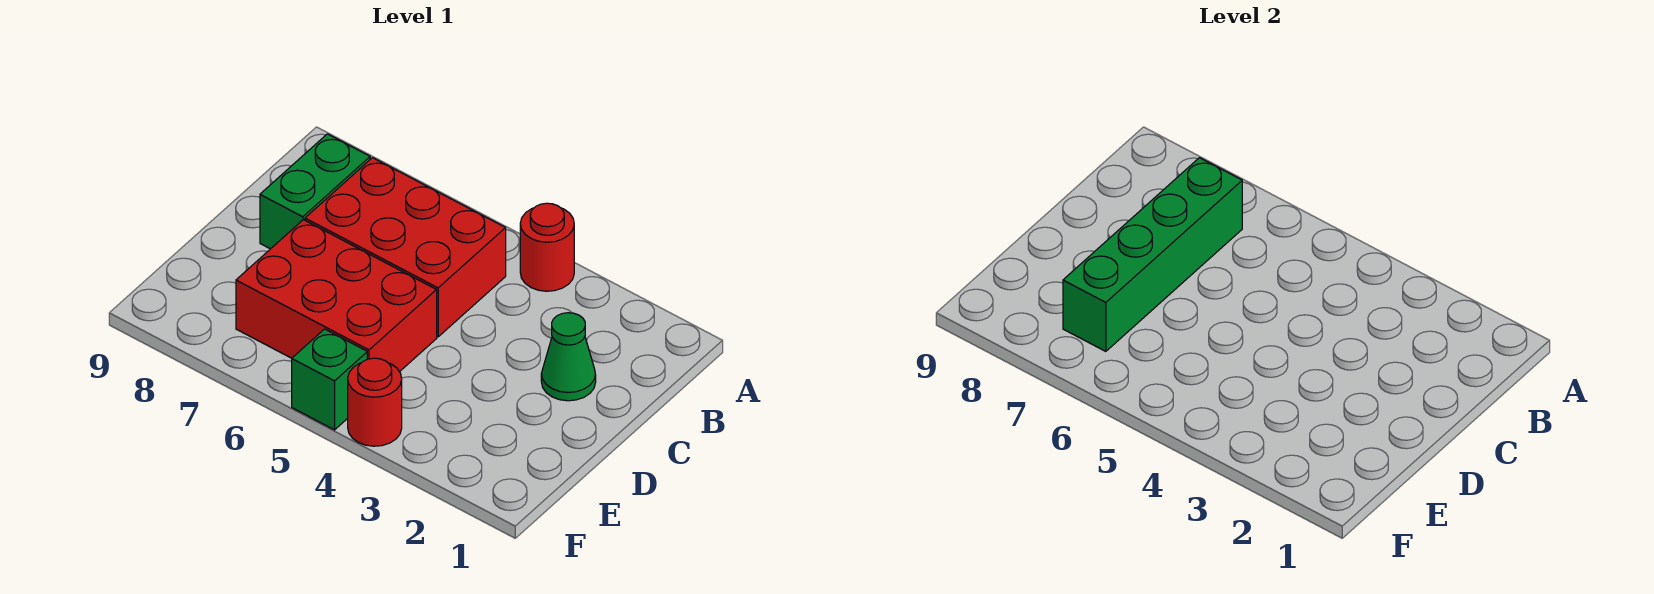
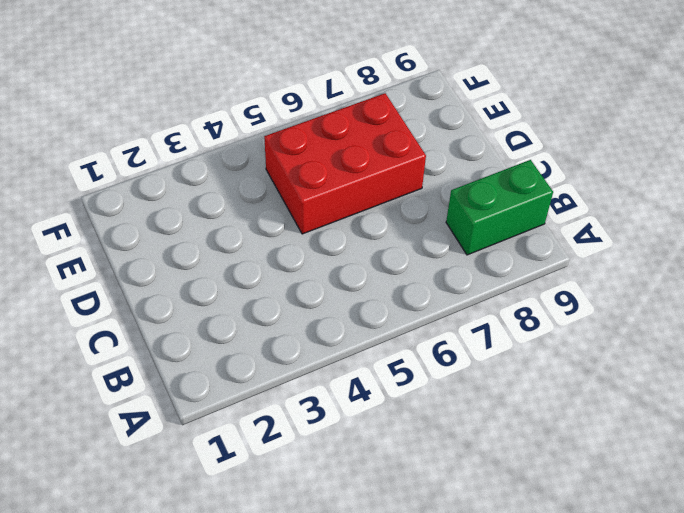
green brick B8:B9 level 1 -> green brick B8:C8 level 1
none -> red round brick A4 level 1
none -> red brick B5:C7 level 1

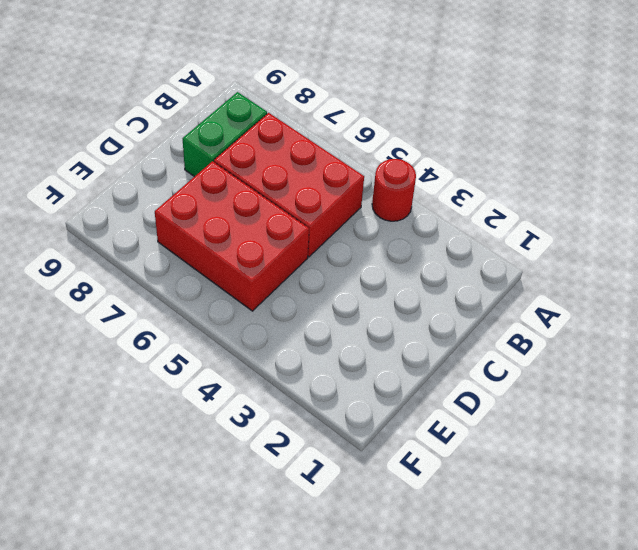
none -> green cone C2 level 1
none -> red round brick F4 level 1

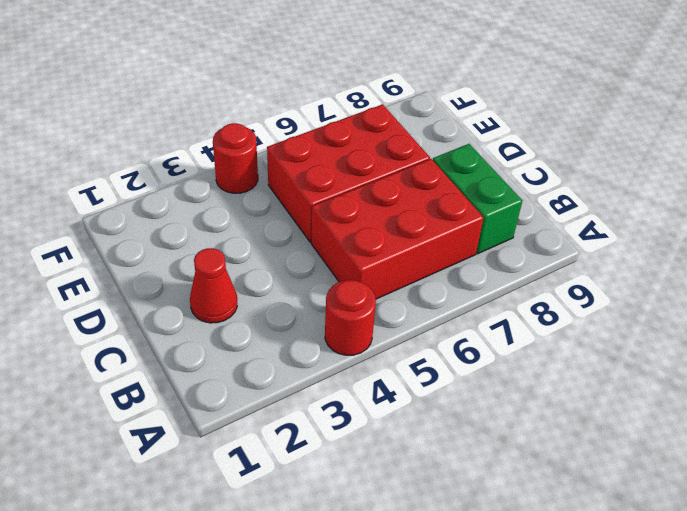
red cone C2 level 1 -> green cone C2 level 1
none -> green brick F5 level 1
none -> green brick B7:E7 level 2

